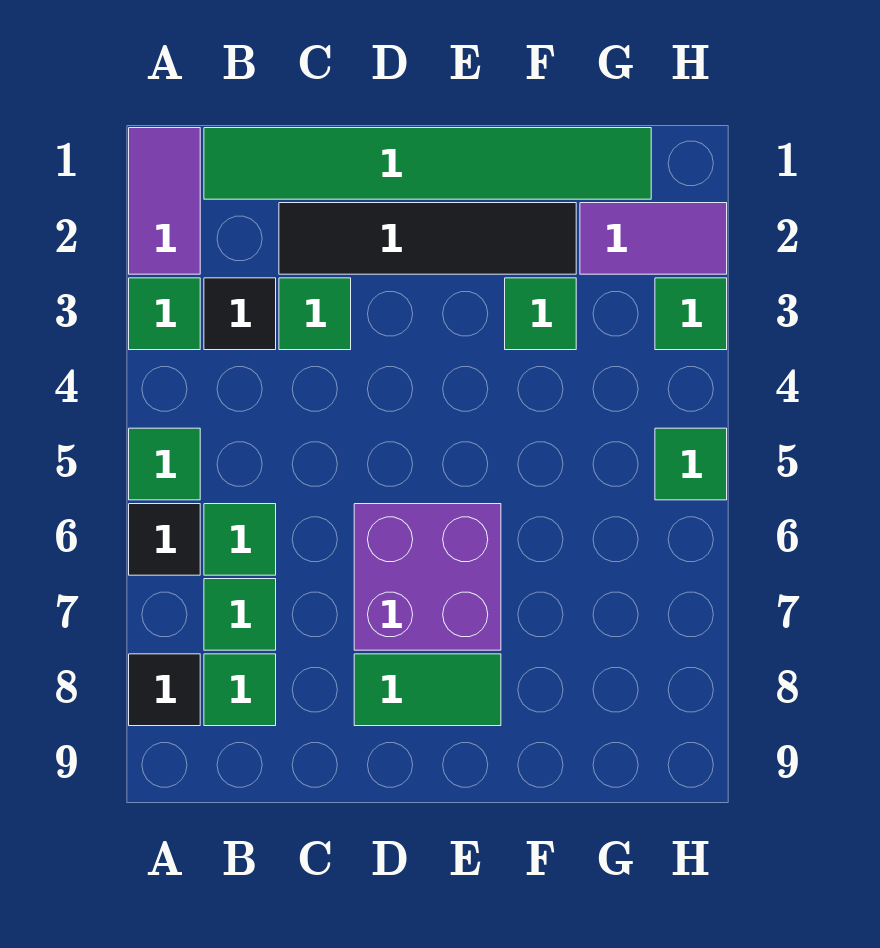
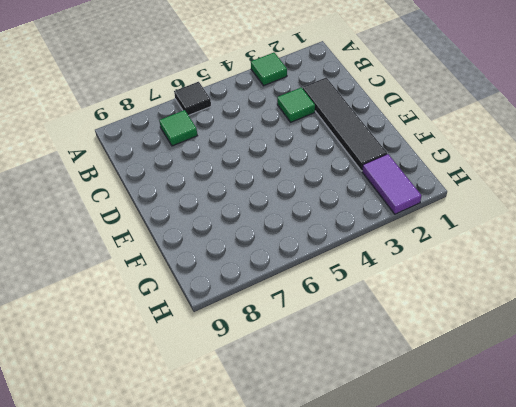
none -> purple tile A1:A2 level 1
none -> green tile A5 level 1
none -> black tile A8 level 1

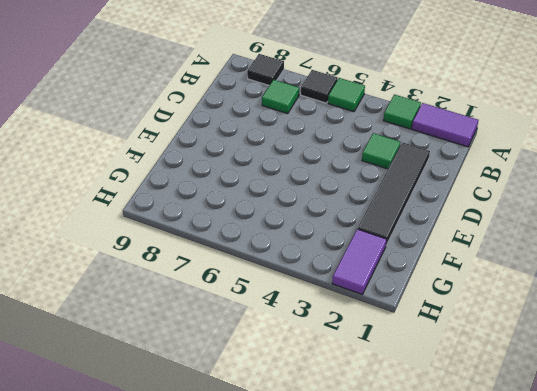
none -> green tile B1:G1 level 1
none -> black tile B3 level 1
none -> green tile B6 level 1

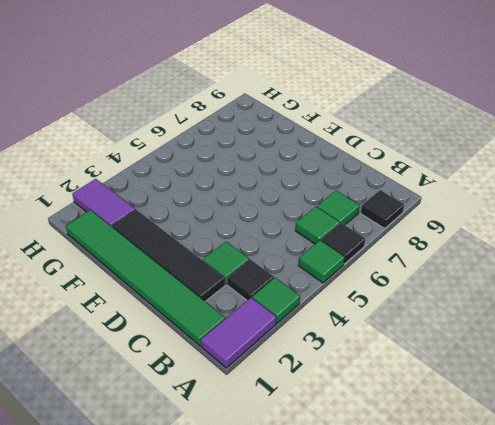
none -> green tile B8 level 1
none -> purple brick D6:E7 level 1
none -> green tile D8:E8 level 1

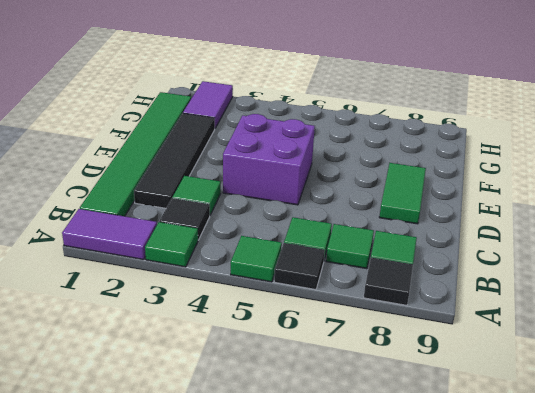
purple brick D4:E5 level 1 -> purple brick D6:E7 level 1
none -> green tile F3 level 1
none -> green tile H3 level 1
none -> green tile H5 level 1

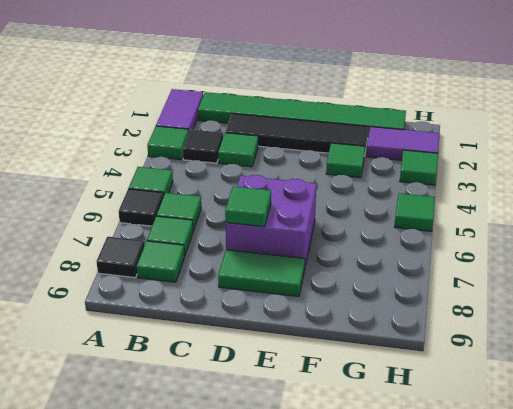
green tile D7 level 2 -> none

